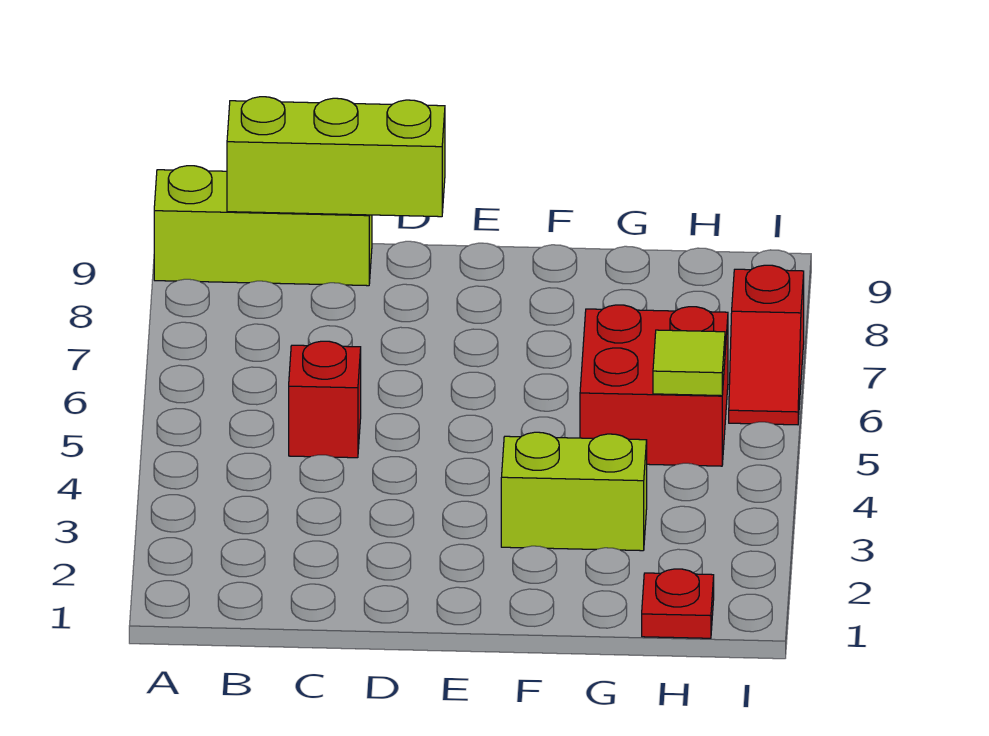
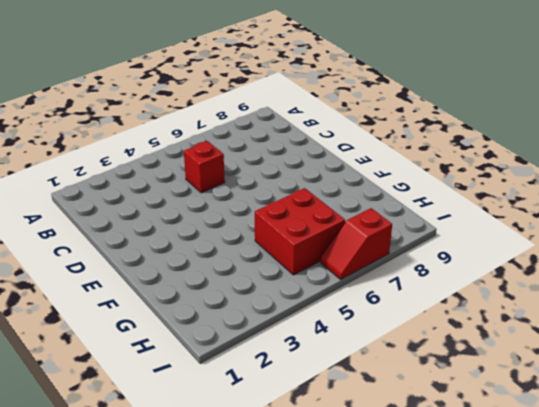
none -> lime brick A9:C9 level 1
none -> lime brick F3:G3 level 1

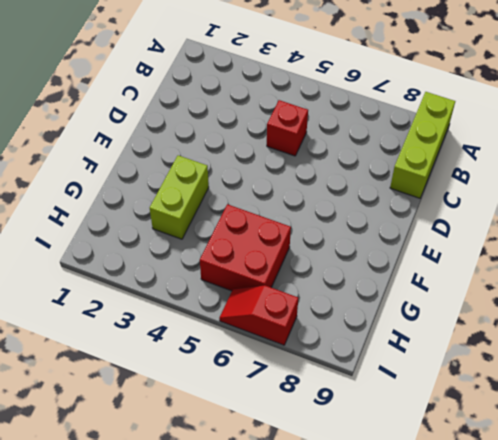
none -> red plate H1 level 1
none -> lime brick B9:D9 level 2

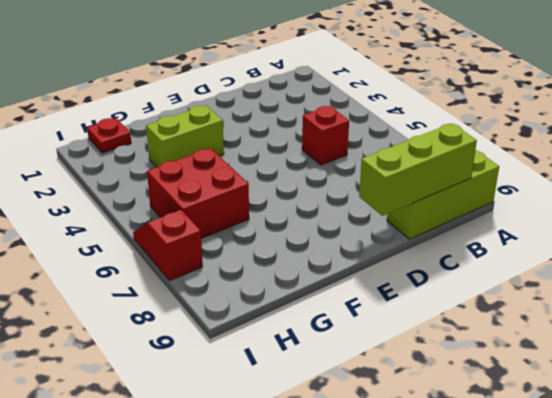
none -> lime tile H5 level 2

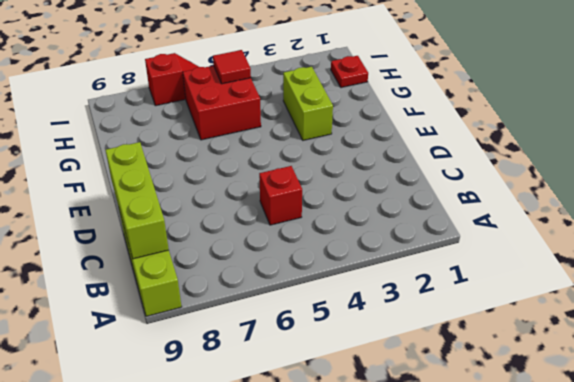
red tile H5 level 2 -> lime tile H5 level 2

